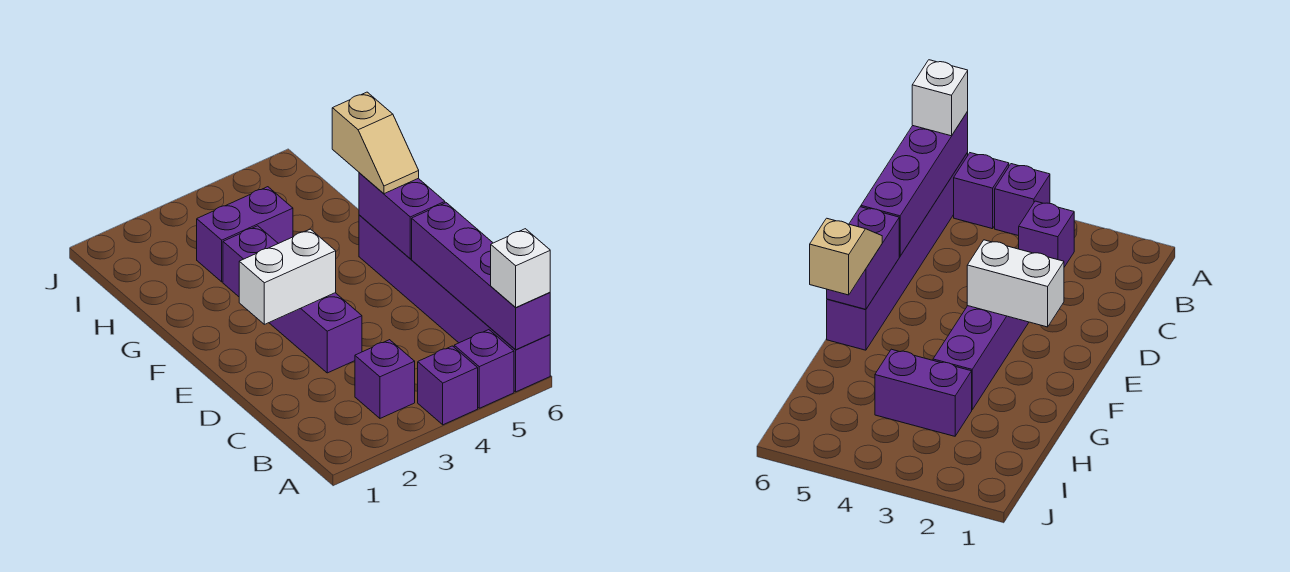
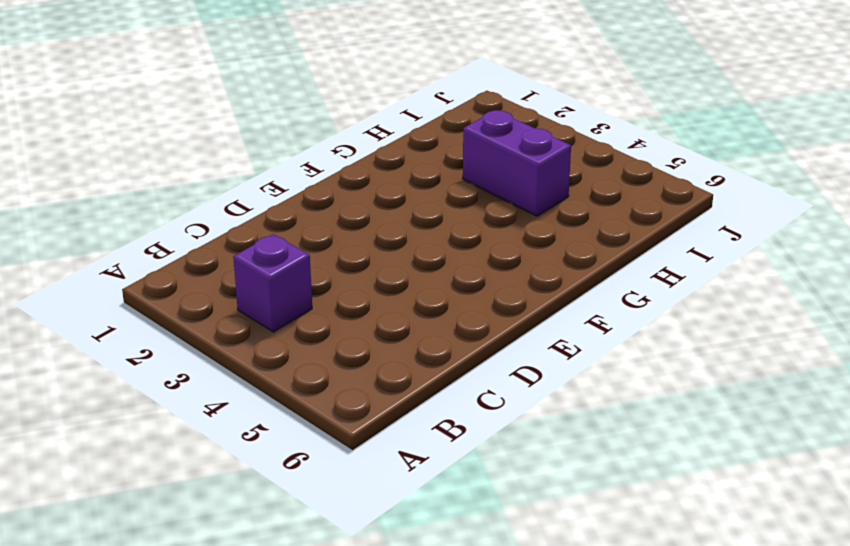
none -> purple brick A4 level 1
none -> purple brick A5 level 1

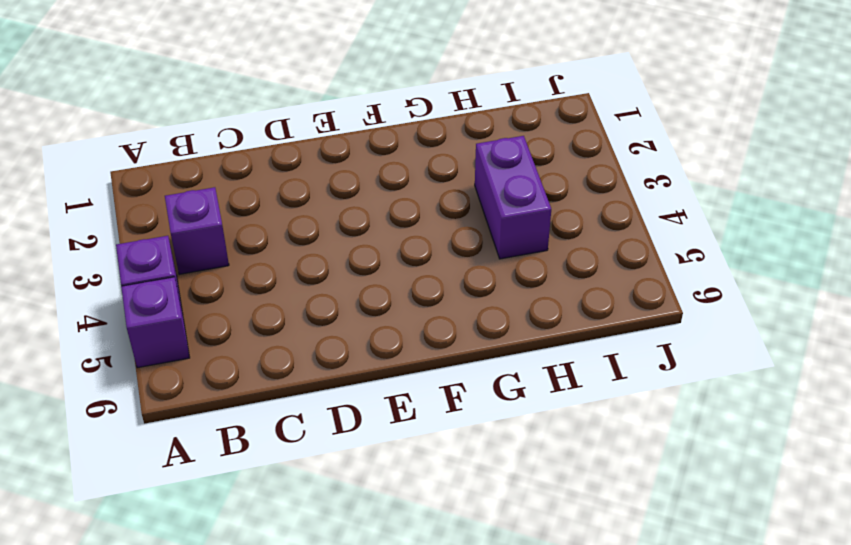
none -> purple brick A6:F6 level 1
none -> purple brick D3:G3 level 1

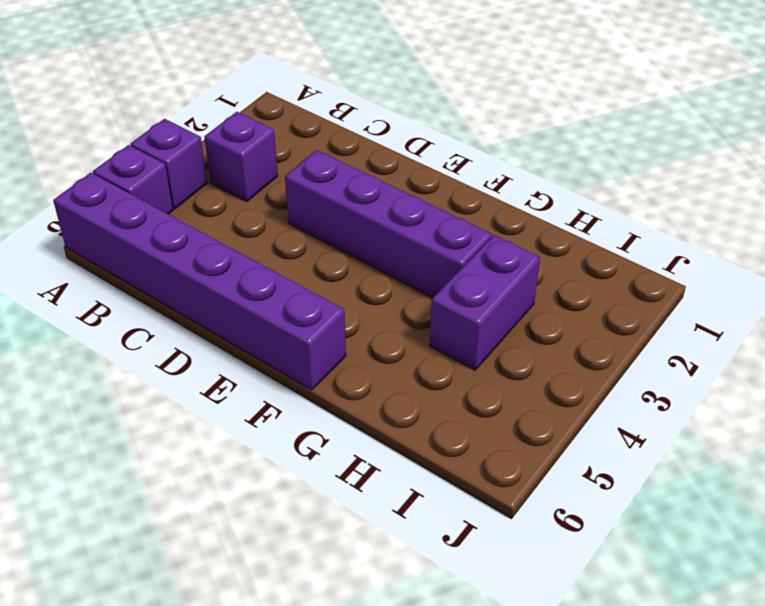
none -> purple brick A6:D6 level 2
none -> white brick E2:E3 level 2

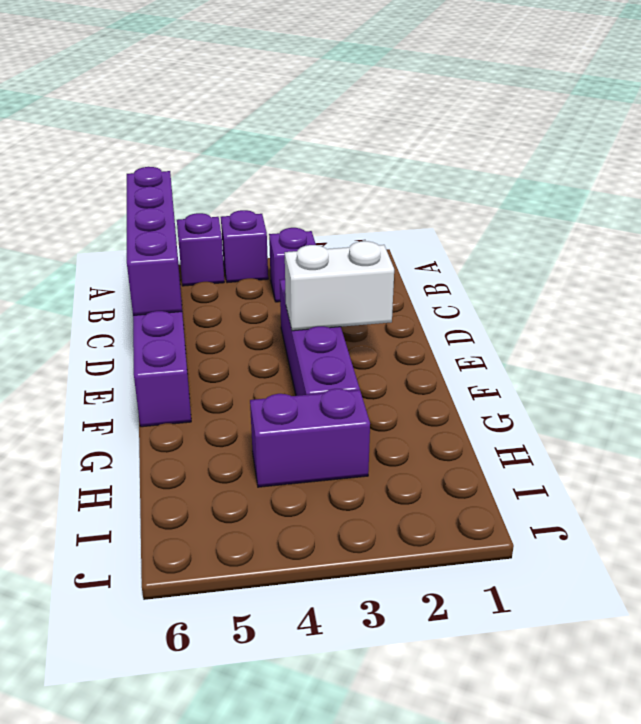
none -> purple brick E6:F6 level 2
none -> white brick A6 level 3

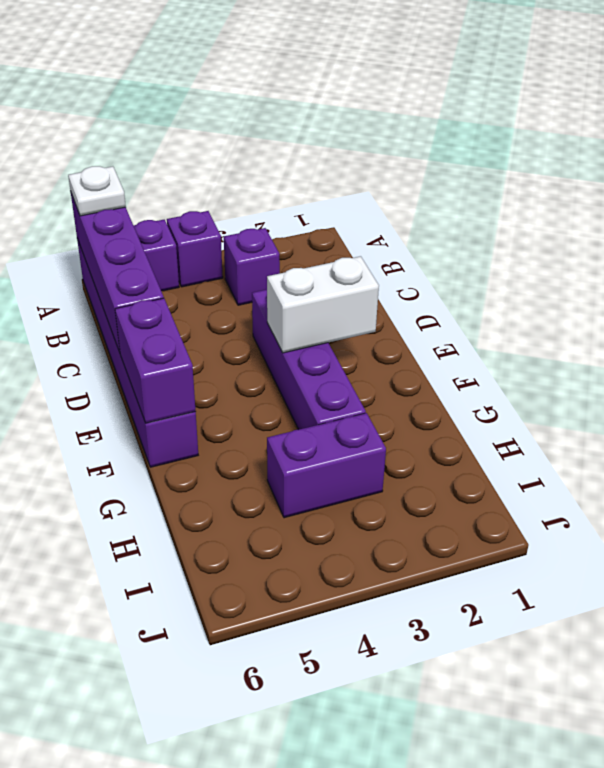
white plate A6 level 3 -> white brick A6 level 3
none -> tan slope F6:G6 level 3 top G

